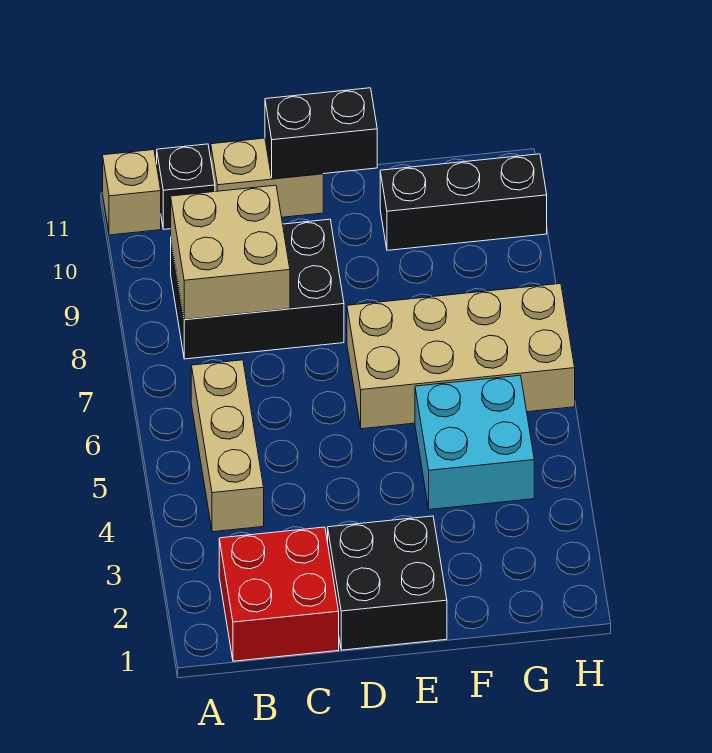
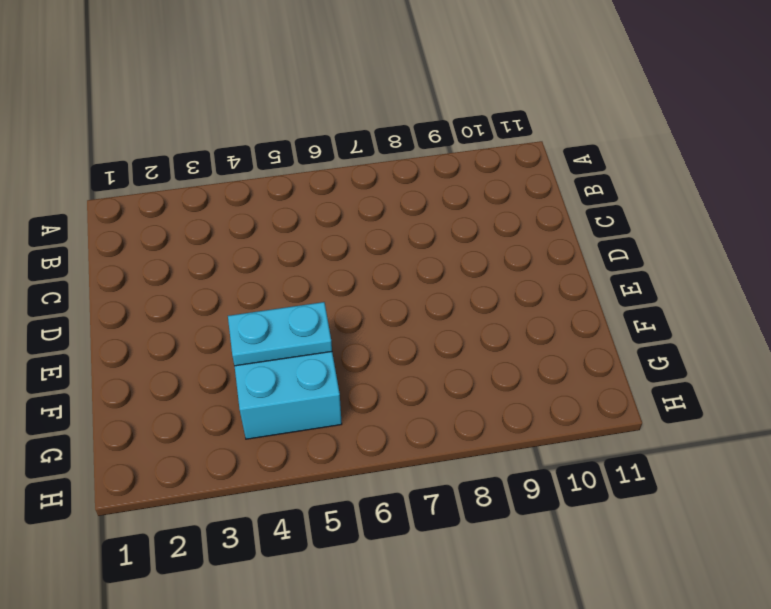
cyan plate F4:F5 level 2 -> none
none -> tan brick A11 level 1
none -> red brick B1:C2 level 1
none -> tan brick B4:B6 level 1

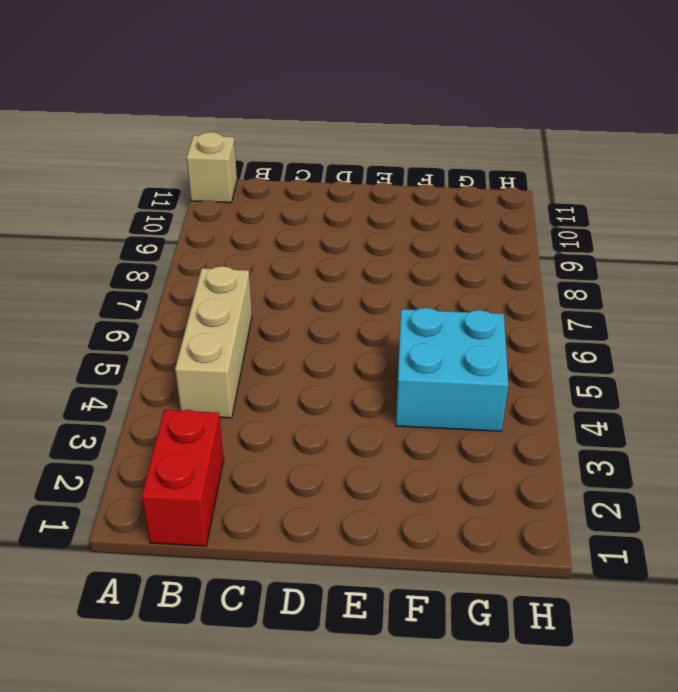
red brick B1:B2 level 1 -> red brick B1:C2 level 1
none -> black brick B8:D9 level 1
none -> black brick B11 level 1
none -> tan brick C11:D11 level 1

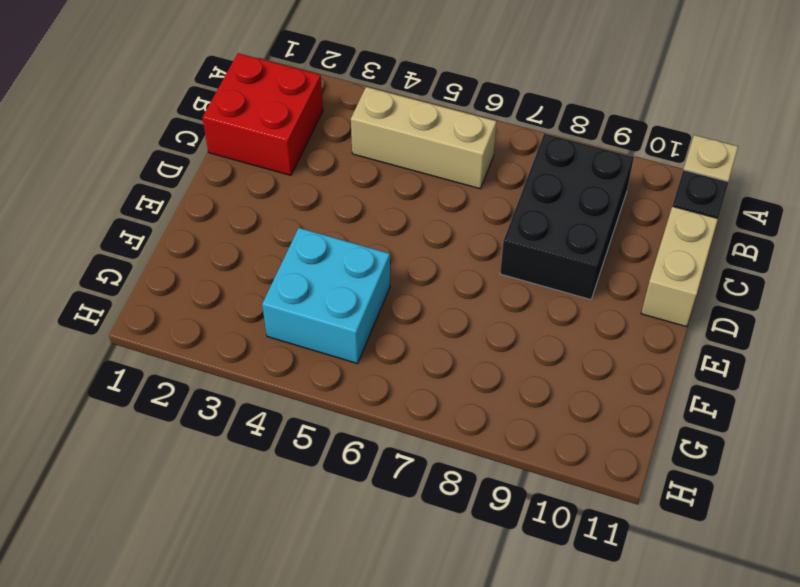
none -> black brick D1:E2 level 1
none -> tan brick E6:H7 level 1
none -> black brick F10:H10 level 1

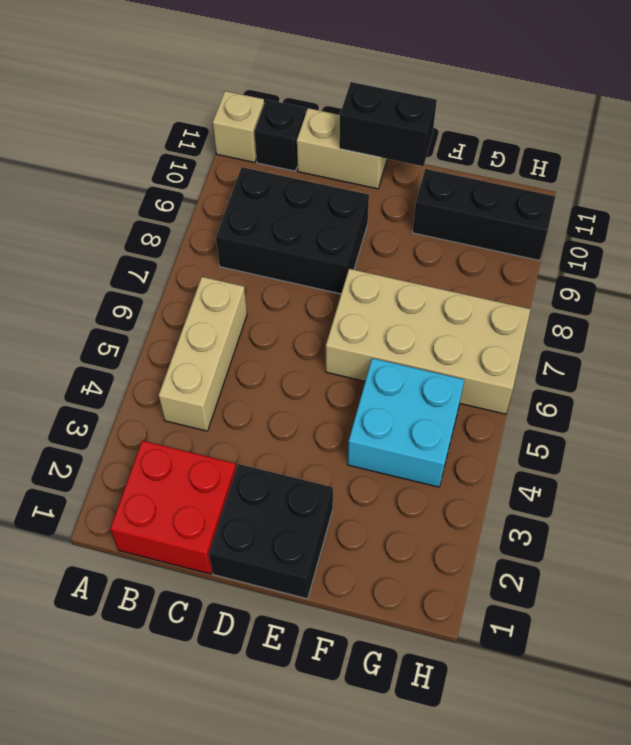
none -> tan brick B8:C9 level 2

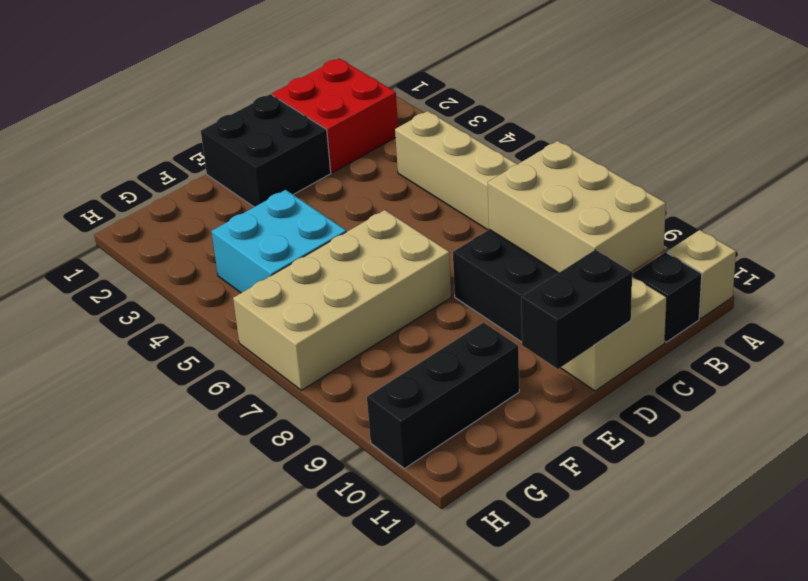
tan brick B8:C10 level 2 -> tan brick B8:C9 level 2

